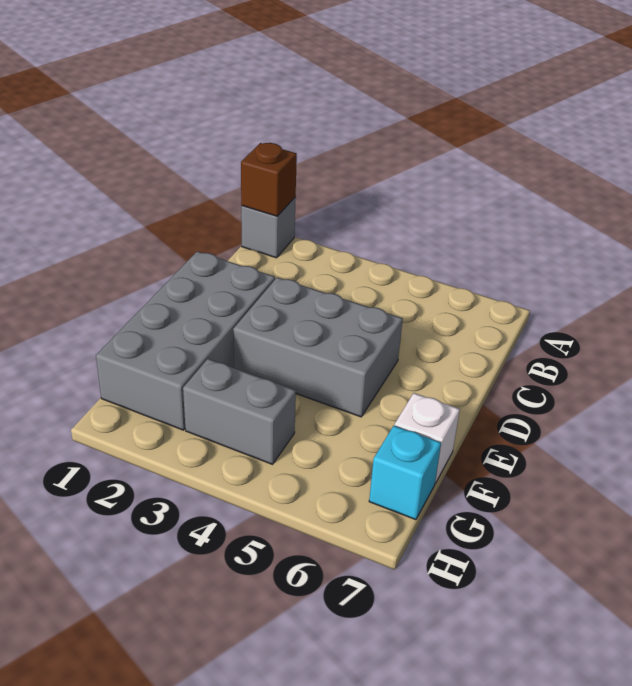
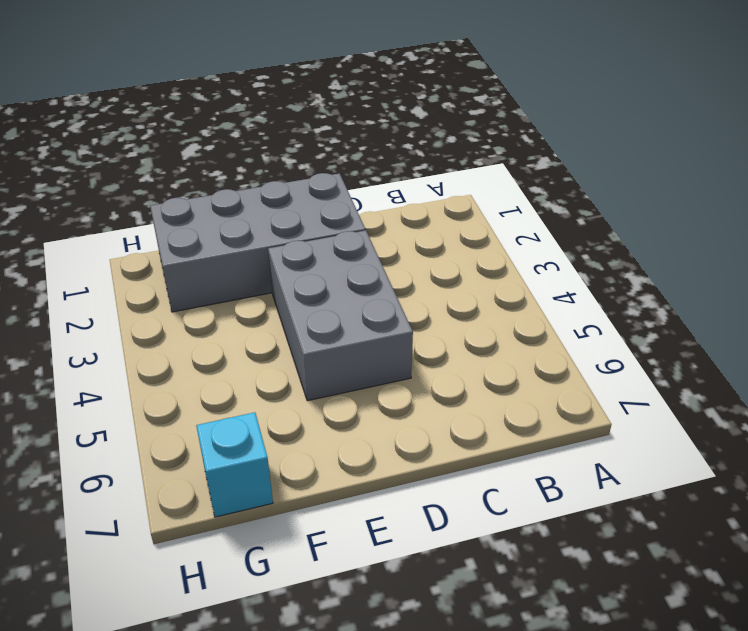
none -> grey brick A1 level 1
none -> white brick F7 level 1

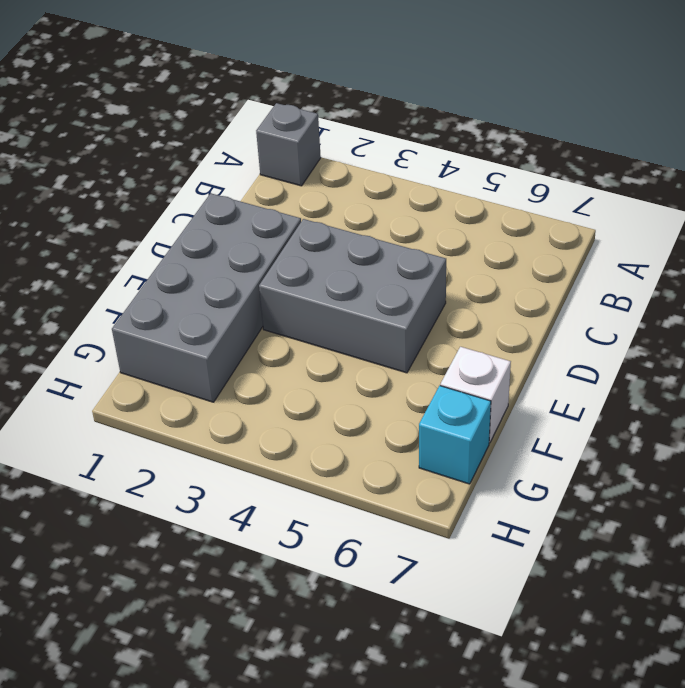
none -> grey brick G3:G4 level 1
none -> brown brick A1 level 2

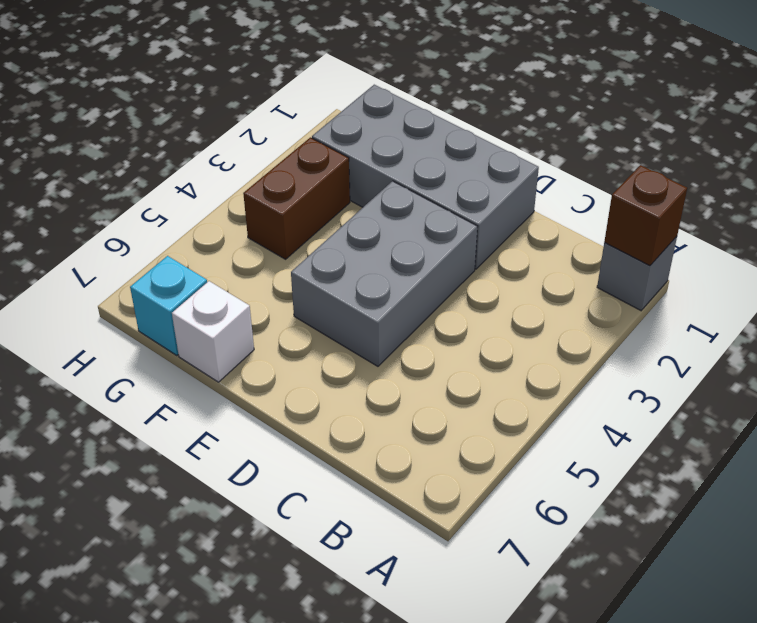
brown brick G3:G4 level 1 -> grey brick G3:G4 level 1

